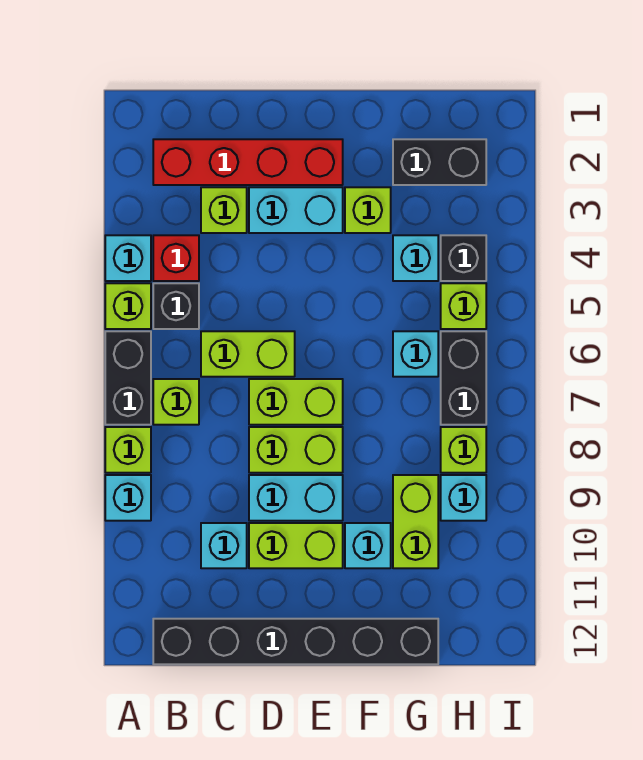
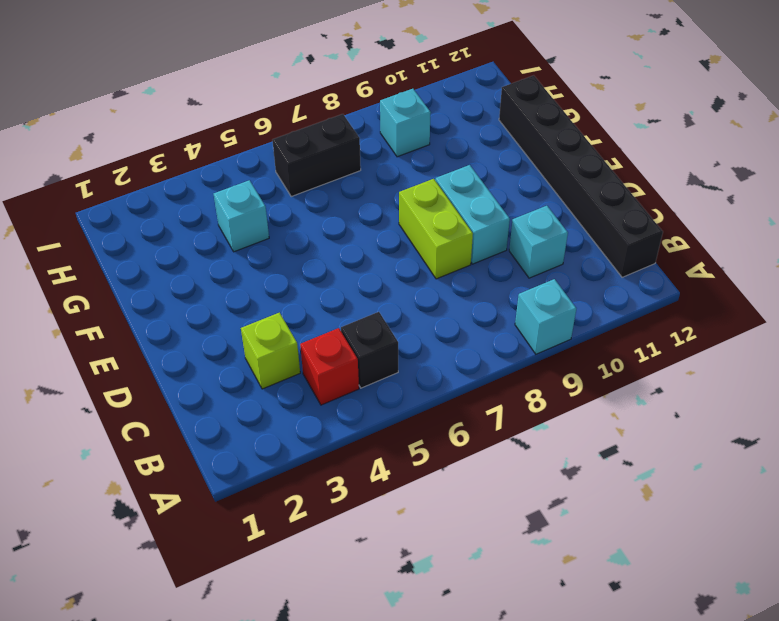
none -> cyan brick A4 level 1
none -> lime brick A5 level 1
none -> black brick A6:A7 level 1

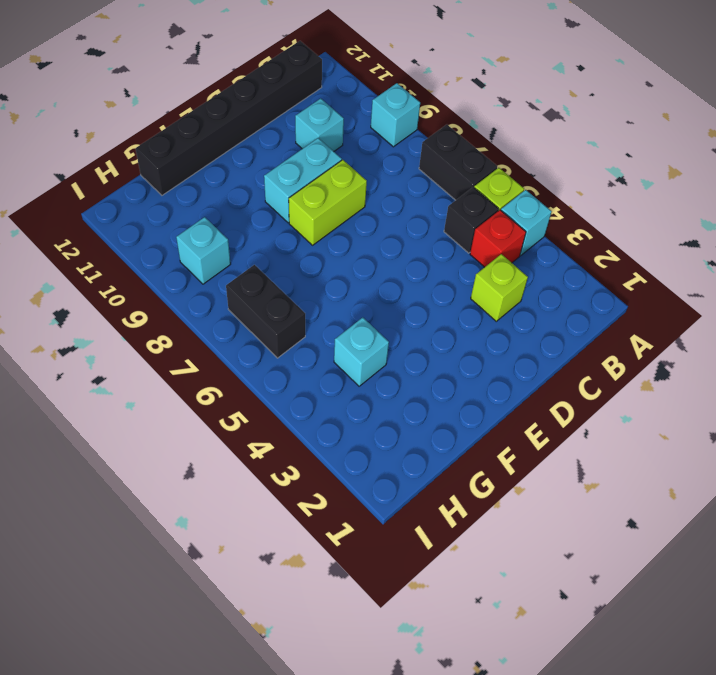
none -> lime brick A8 level 1
none -> red brick B2:E2 level 1
none -> lime brick B7 level 1

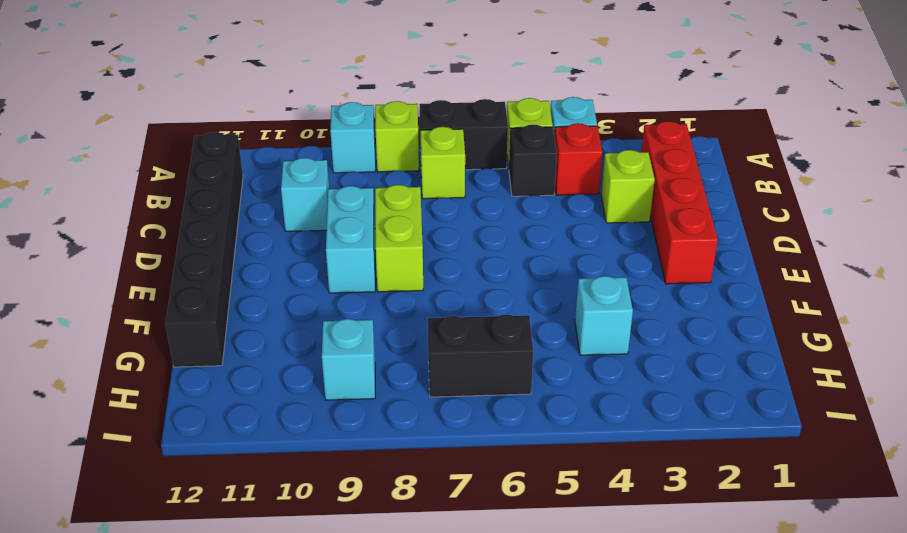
none -> lime brick C6:D6 level 1
none -> cyan brick D3:E3 level 1
none -> lime brick D7:E7 level 1

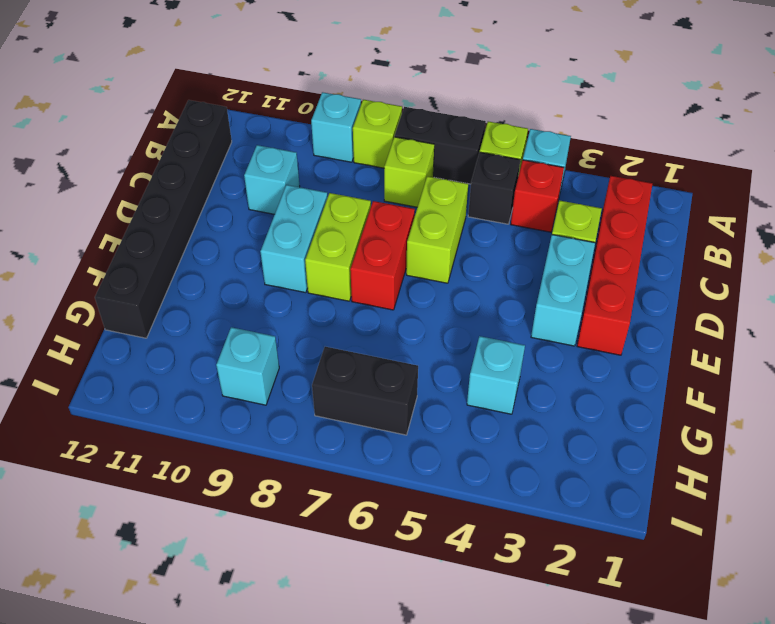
red brick D7:E7 level 1 -> lime brick D7:E7 level 1
none -> lime brick D10:E10 level 1
none -> lime brick F3 level 1
none -> cyan brick F10 level 1

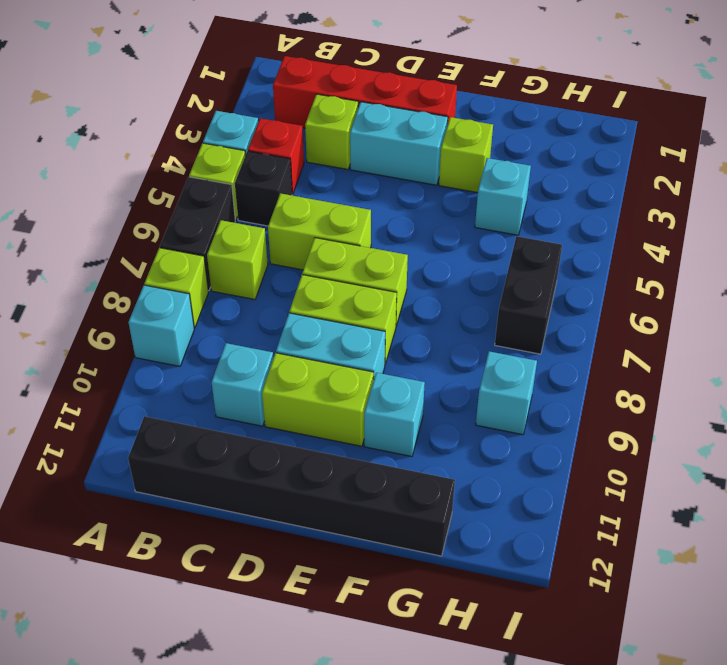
none -> black brick G2:H2 level 1
none -> cyan brick G6 level 1
none -> lime brick G9:G10 level 1

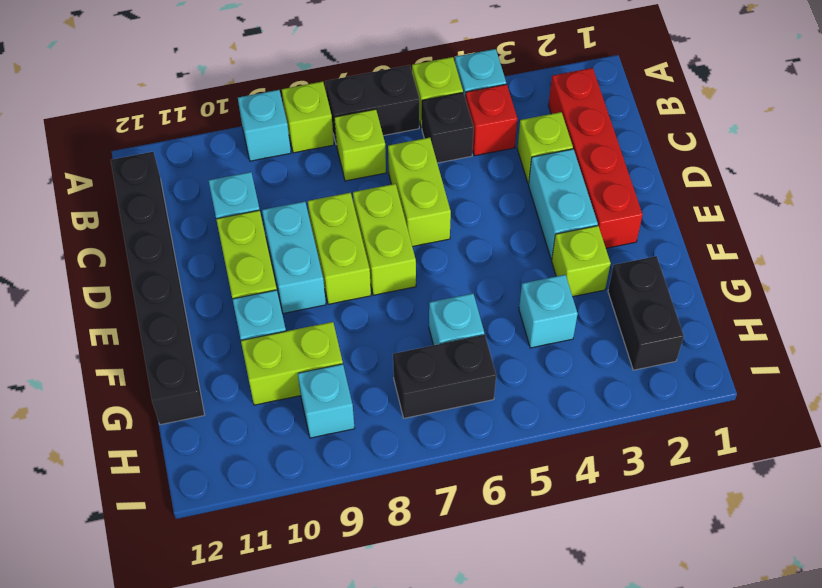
none -> black brick H4 level 1
none -> lime brick H5 level 1
none -> lime brick H8 level 1

